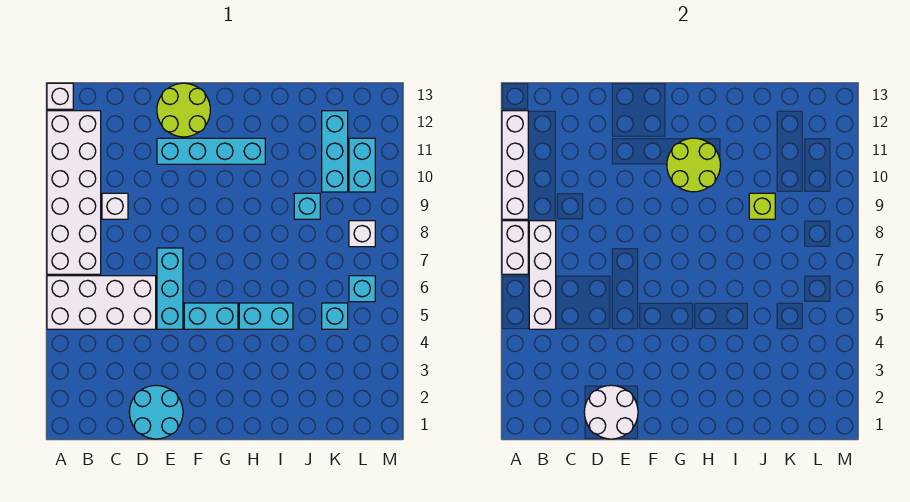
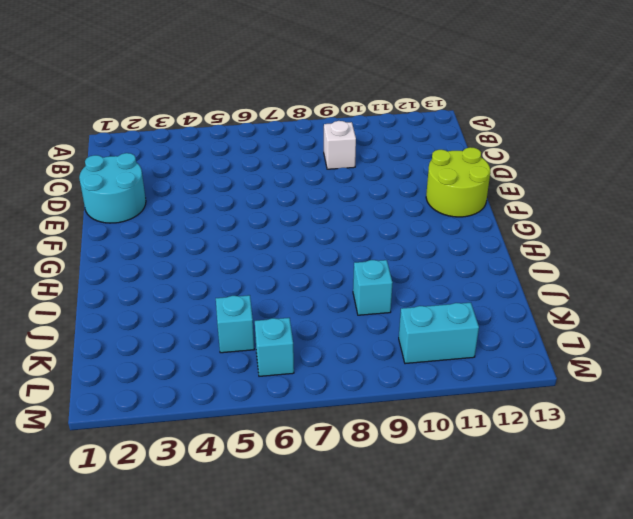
none -> white brick A5:D6 level 1
none -> white brick A7:B12 level 1
none -> white brick A13 level 1

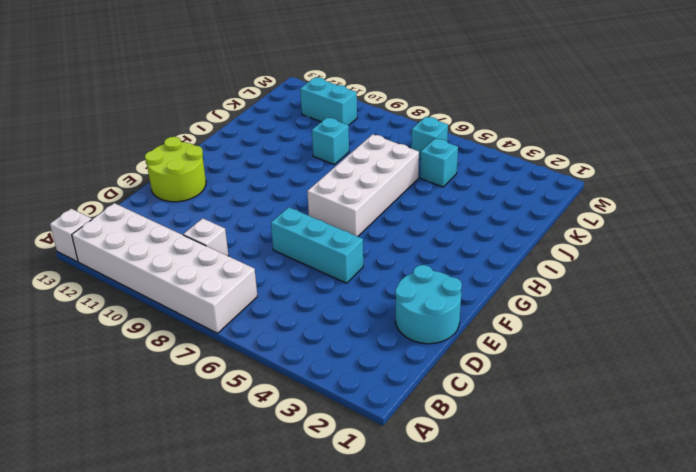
white brick G6:J7 level 1 -> white brick A5:D6 level 1
none -> cyan brick E11:H11 level 1
none -> cyan brick F5:G5 level 1
none -> cyan brick H5:I5 level 1

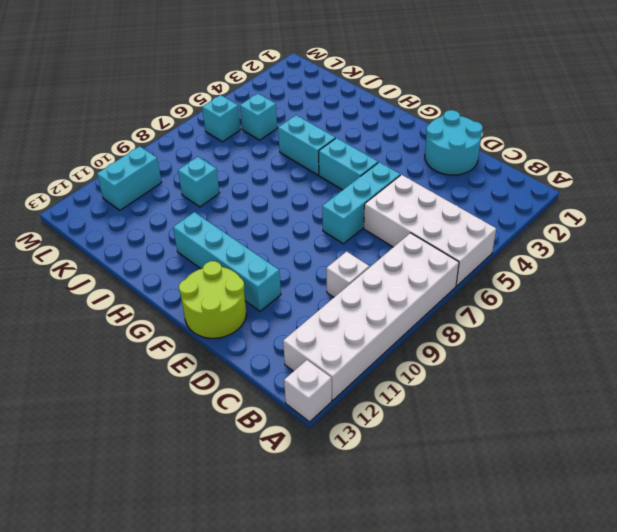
none -> cyan brick K10:K12 level 1
none -> white brick L8 level 1
none -> white brick A7:A8 level 2

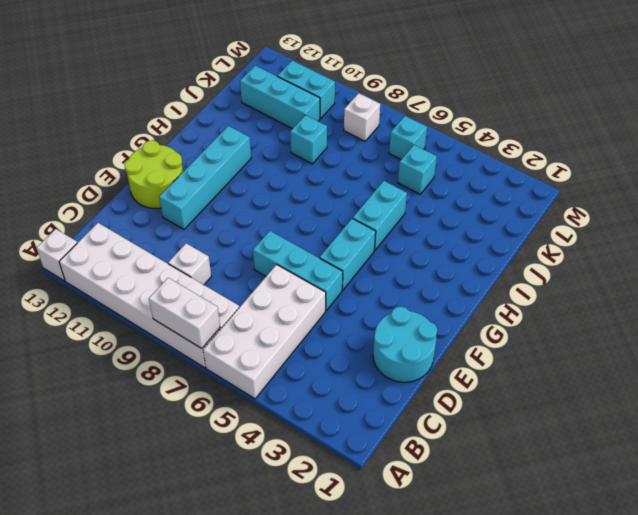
none -> white brick A9:A12 level 2
none -> white brick B5:B8 level 2
none -> white round brick D1:E2 level 2

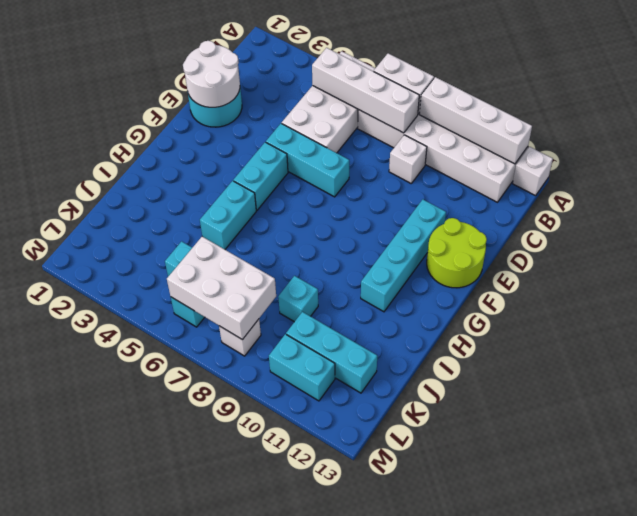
white brick K6:L8 level 2 -> none
none -> lime round brick G10:H11 level 2
none -> lime brick J9 level 2

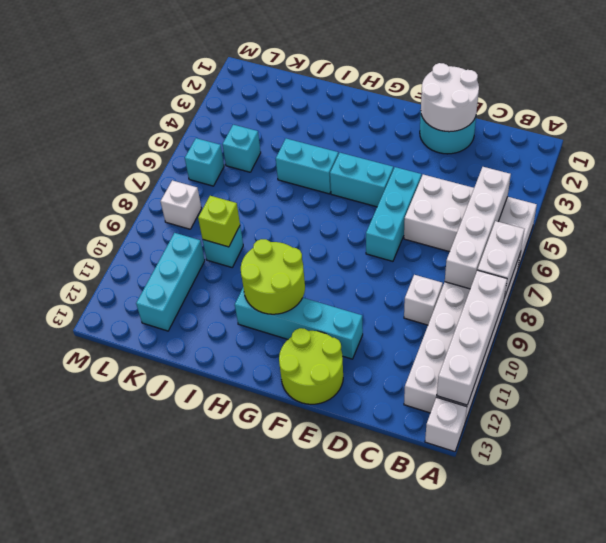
none -> cyan brick L10:L11 level 1

